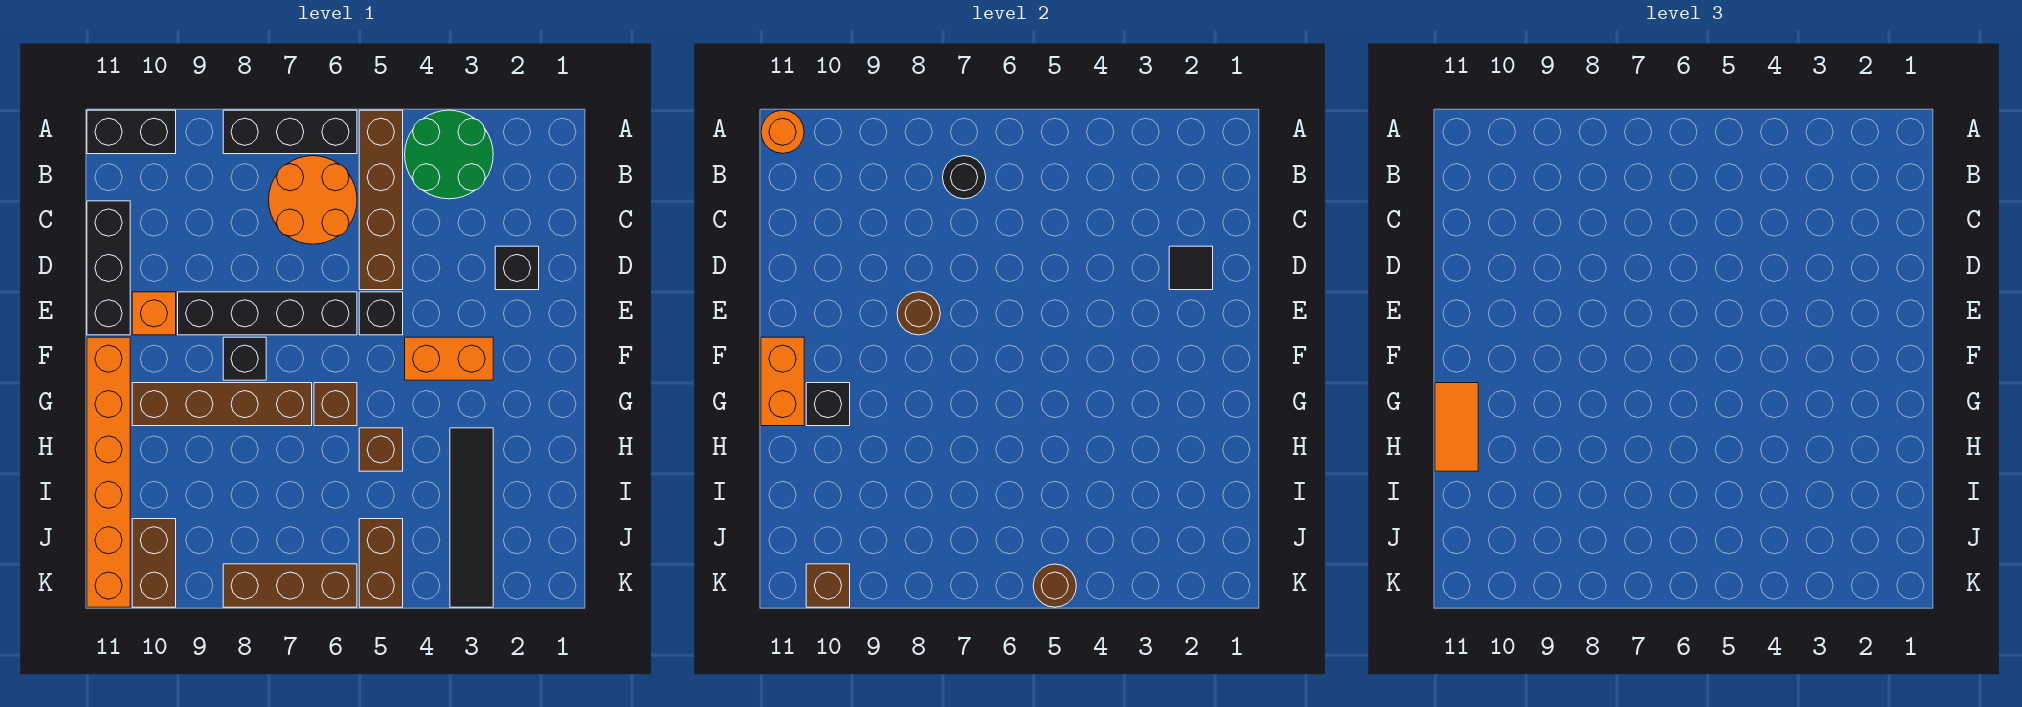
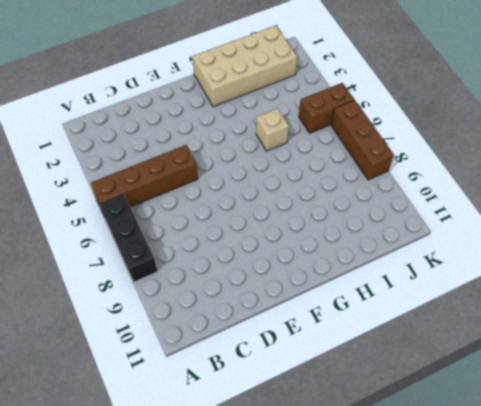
tan brick G1:J2 level 1 -> none
tan brick H5 level 1 -> brown brick H5 level 1
none -> green round brick A3:B4 level 1
none -> black brick A10:A11 level 1
none -> orange round brick B6:C7 level 1

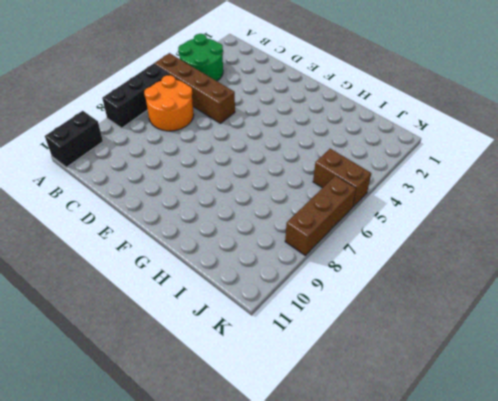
none -> black brick C11:E11 level 1
none -> black brick D2 level 1
none -> black brick E5 level 1

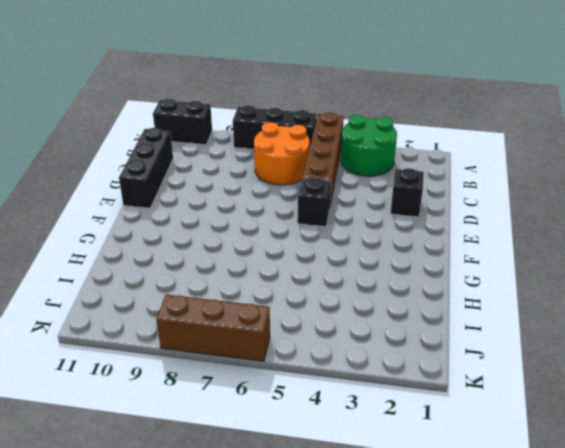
none -> black brick E6:E9 level 1
none -> orange brick E10 level 1
none -> orange brick F3:F4 level 1

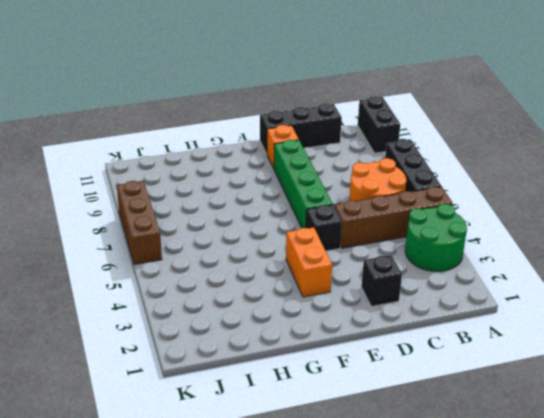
green brick E6:E9 level 1 -> black brick E6:E9 level 1
none -> black brick F8 level 1
none -> orange brick F11:K11 level 1
none -> brown brick G6 level 1

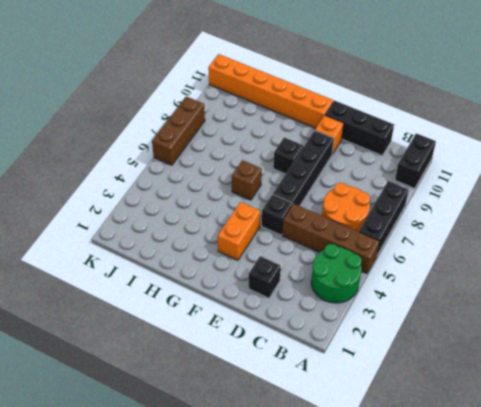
none -> brown brick G7:G10 level 1
none -> black tile H3:K3 level 1
none -> brown brick H5 level 1

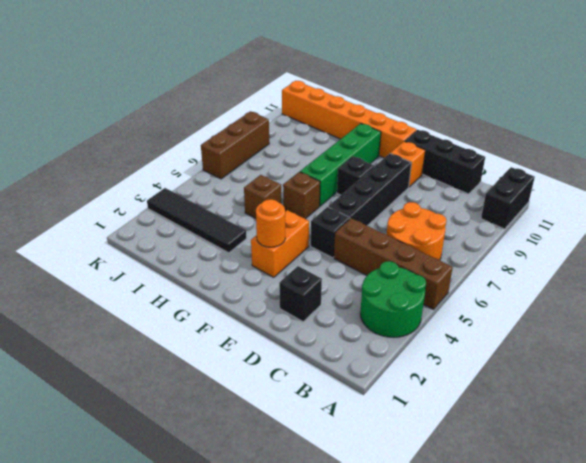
orange round brick F3 level 2 -> orange round brick A11 level 2
green brick G7:G10 level 1 -> brown brick G7:G10 level 1
none -> black brick A6:A8 level 1
none -> brown brick J5:K5 level 1
none -> brown brick J10:K10 level 1

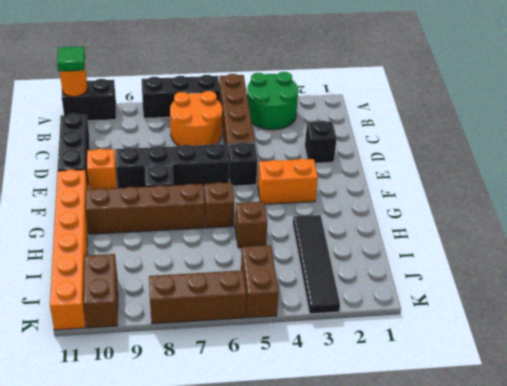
green tile A11 level 3 -> none
none -> black round brick B7 level 2
none -> black tile D2 level 2
none -> brown round brick E8 level 2

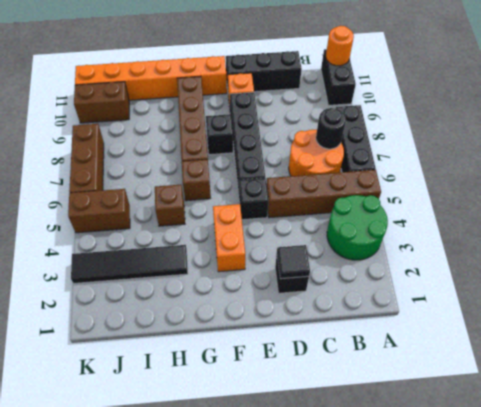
none -> brown round brick E8 level 2
none -> orange brick F11:G11 level 2
none -> black brick G10 level 2

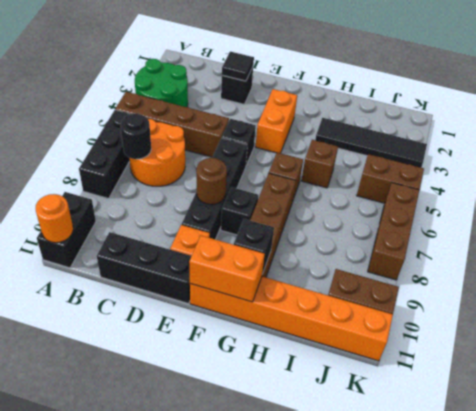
none -> brown round brick K5 level 2
none -> brown brick K10 level 2
none -> orange tile G11:H11 level 3

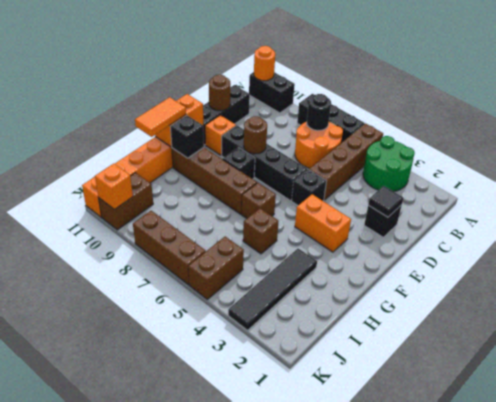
brown round brick D11 level 2 -> brown round brick K5 level 2
orange brick K10 level 2 -> brown brick K10 level 2

